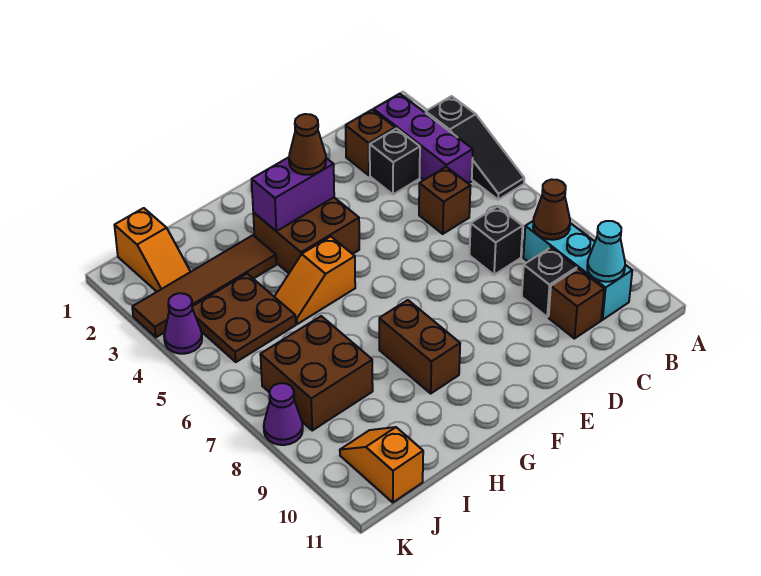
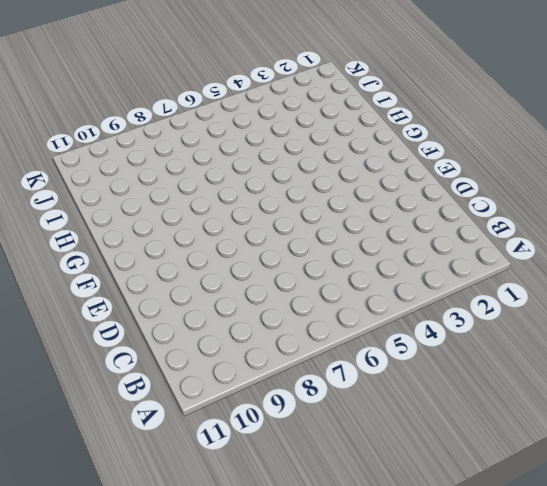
none -> black slope A3:A5 level 1 top 3
none -> purple brick B2:B4 level 1
none -> cyan brick B8:B10 level 1

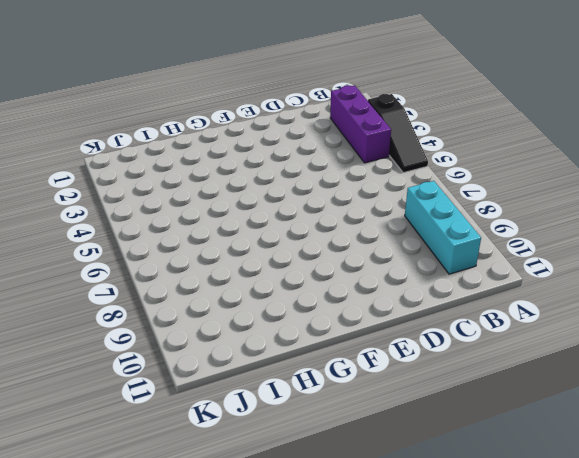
none -> brown brick C2 level 1
none -> black brick C3 level 1
none -> brown brick C5 level 1

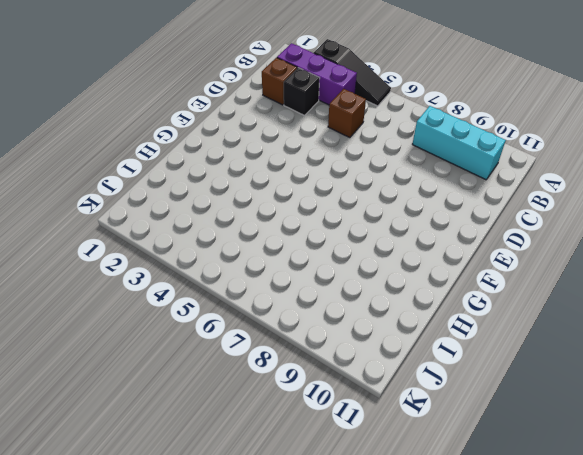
none -> black brick C7 level 1
none -> black brick C9 level 1
none -> brown brick C10 level 1

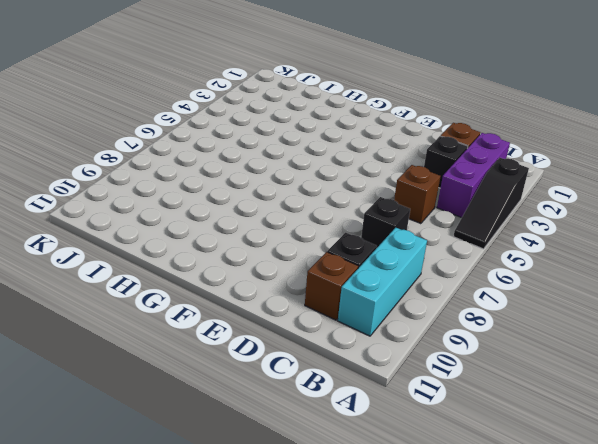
none -> brown brick F3:G4 level 1
none -> orange slope G5:H5 level 1 top G
none -> brown brick G8:G9 level 1

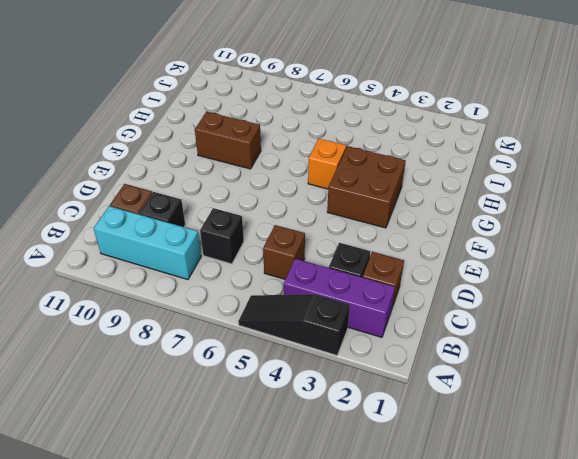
none -> brown tile H3:K3 level 1
none -> brown plate I4:J5 level 1
none -> brown brick I7:J8 level 1

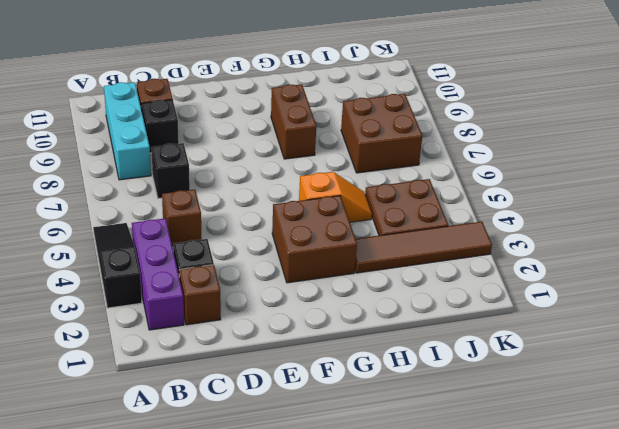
none -> orange slope J1:J2 level 1 top 1
none -> orange slope J10:J11 level 1 top 11
none -> purple cone K4 level 1

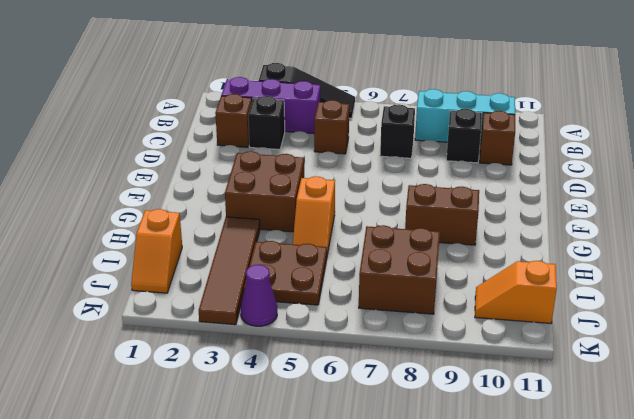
orange slope I1:J1 level 1 top I -> orange slope J1:J2 level 1 top 1
none -> purple cone K8 level 1
none -> brown cone B8 level 2
none -> cyan cone B10 level 2

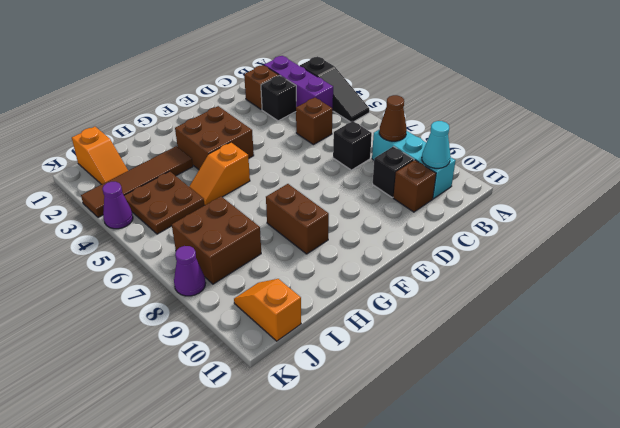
none -> purple brick F3:G3 level 2
none -> brown cone F3 level 3

